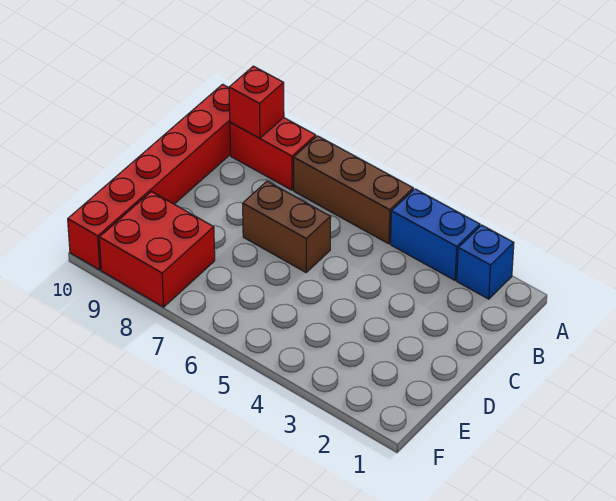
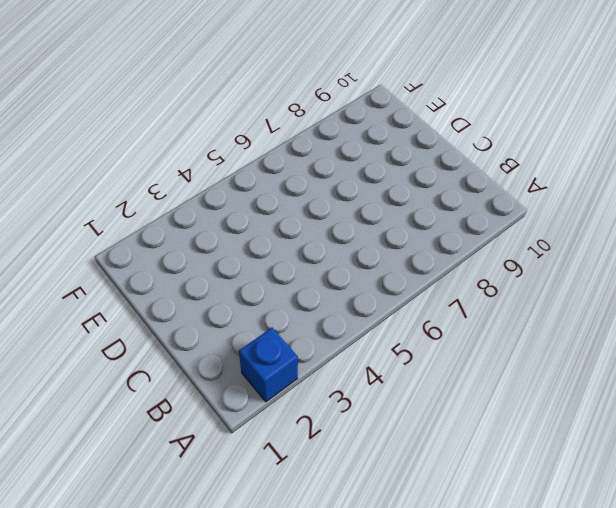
none -> blue brick A3:A4 level 1
none -> brown brick A5:A7 level 1

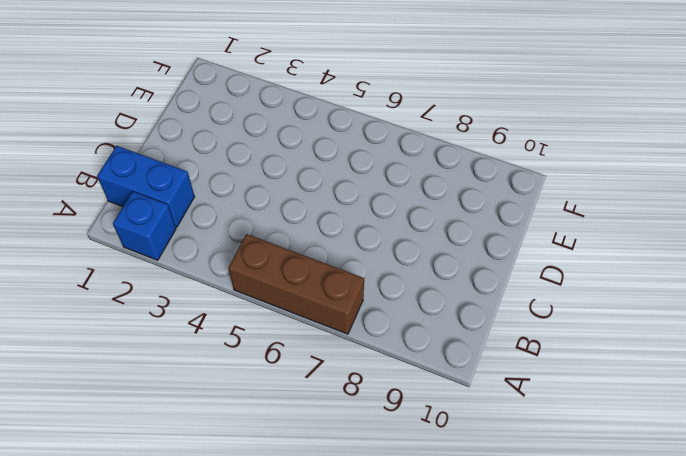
blue brick B1:B2 level 1 -> blue brick A3:A4 level 1
none -> red brick A8:A9 level 1
none -> red brick A10:F10 level 1

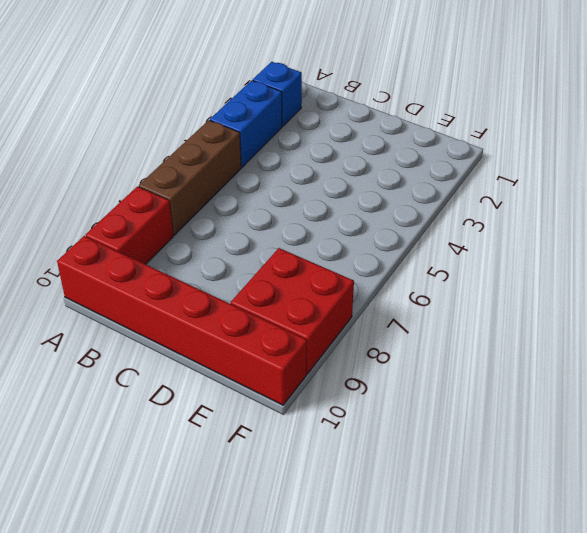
none -> brown brick C6:C7 level 1
none -> red brick A9 level 2

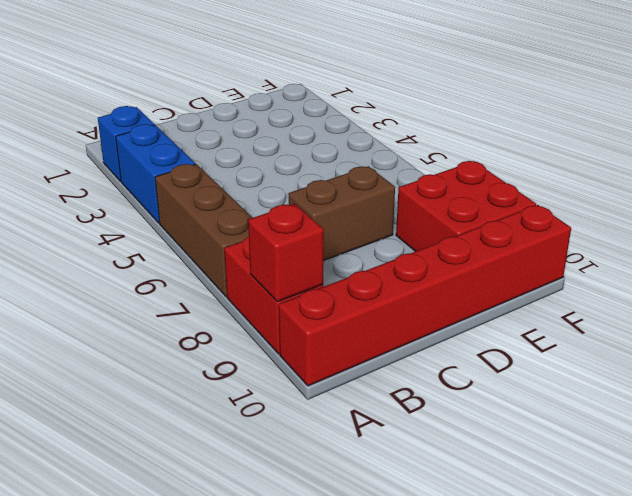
brown brick C7:D7 level 1 -> brown brick C6:C7 level 1

